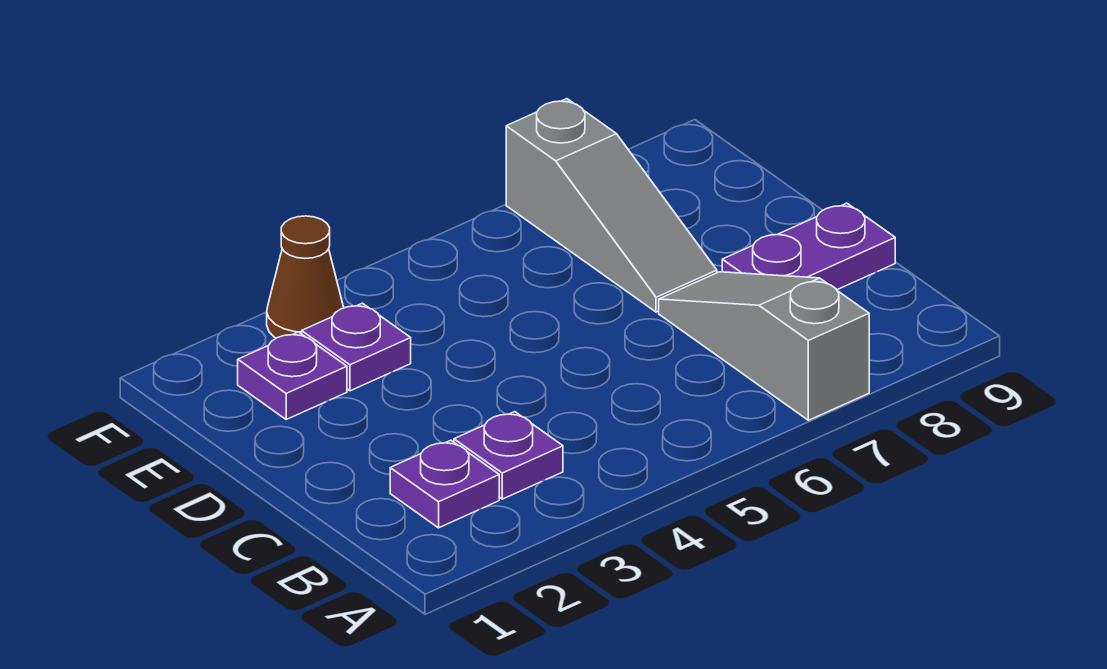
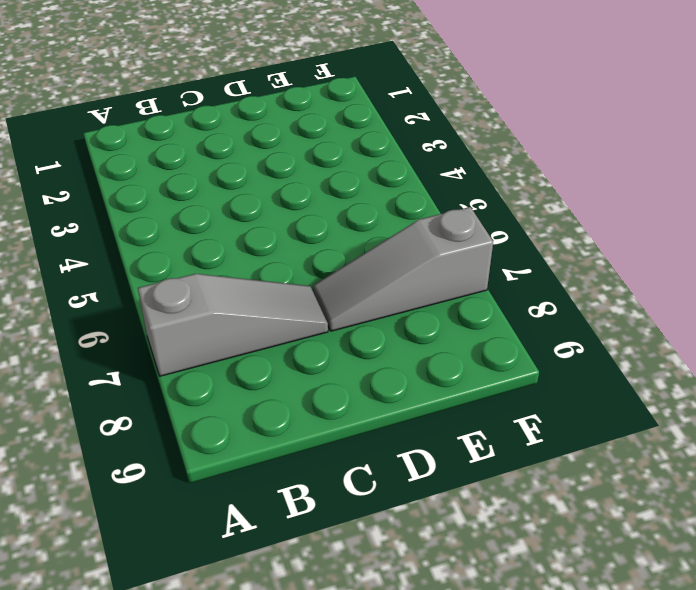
none -> purple plate B2 level 1
none -> purple plate B3 level 1

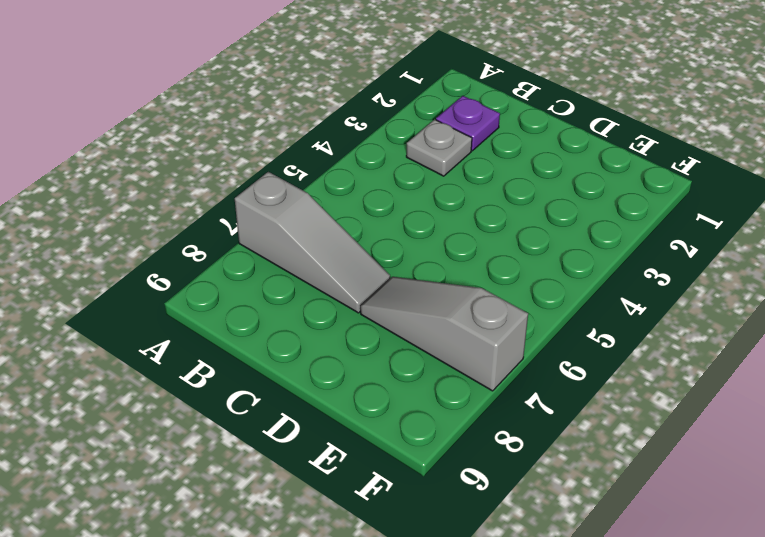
grey plate B3 level 1 -> purple plate B3 level 1
none -> purple plate C8:C9 level 1
none -> purple plate E2 level 1

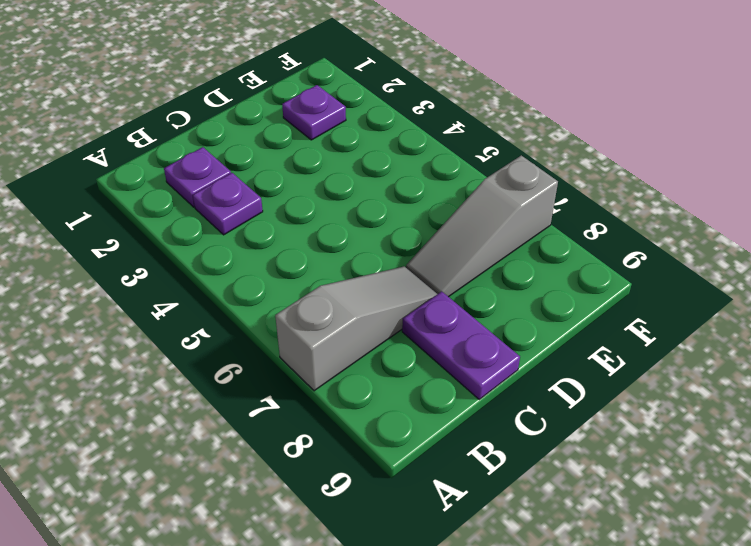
none -> purple plate E3 level 1
none -> brown cone F3 level 1

